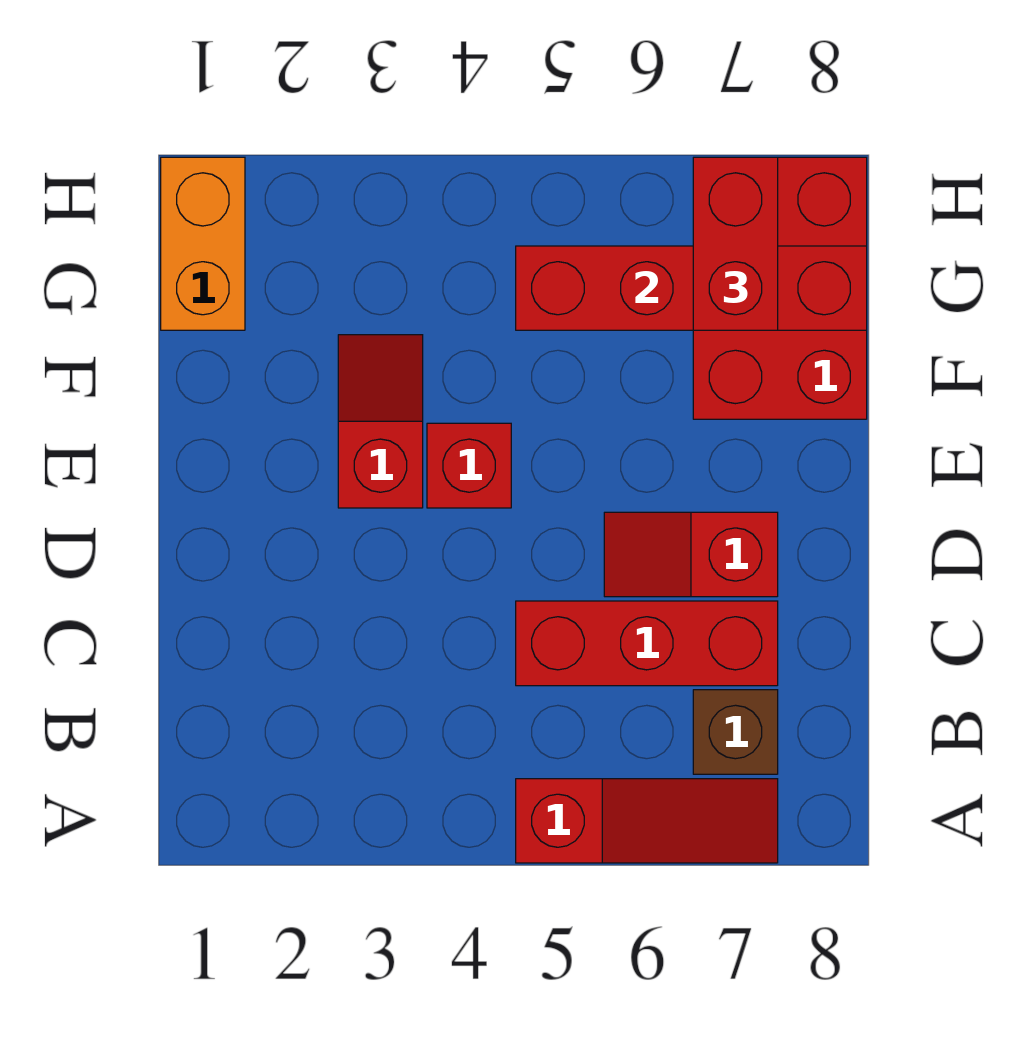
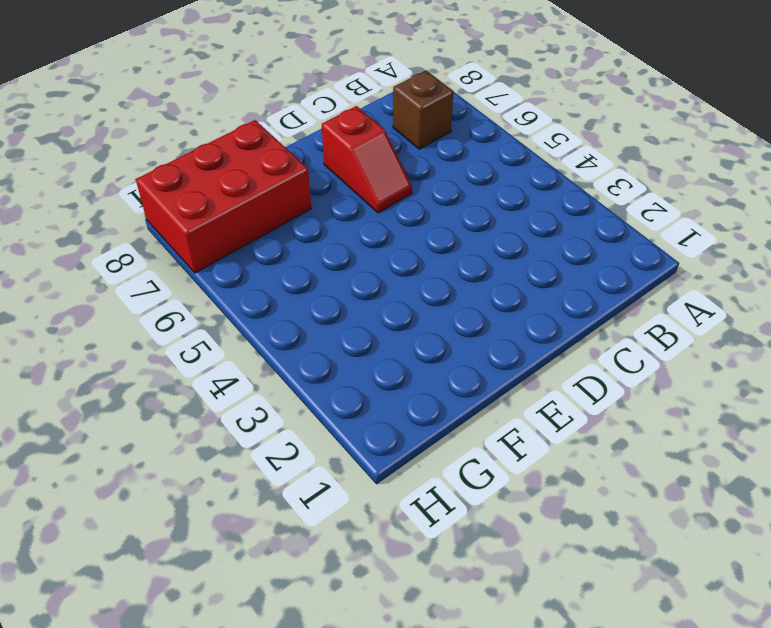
none -> red slope A5:A7 level 1 top 5
none -> red brick C5:C7 level 1

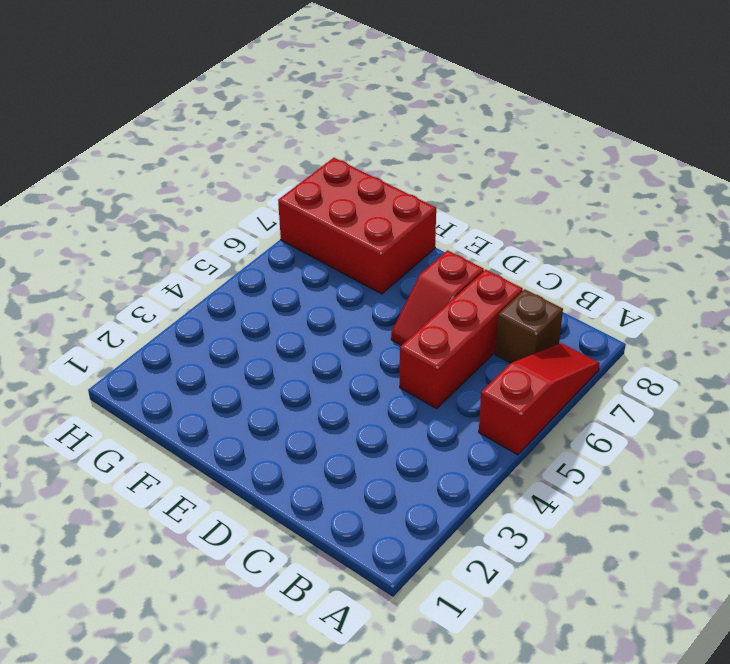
none -> red slope E3:F3 level 1 top E
none -> red brick E4 level 1

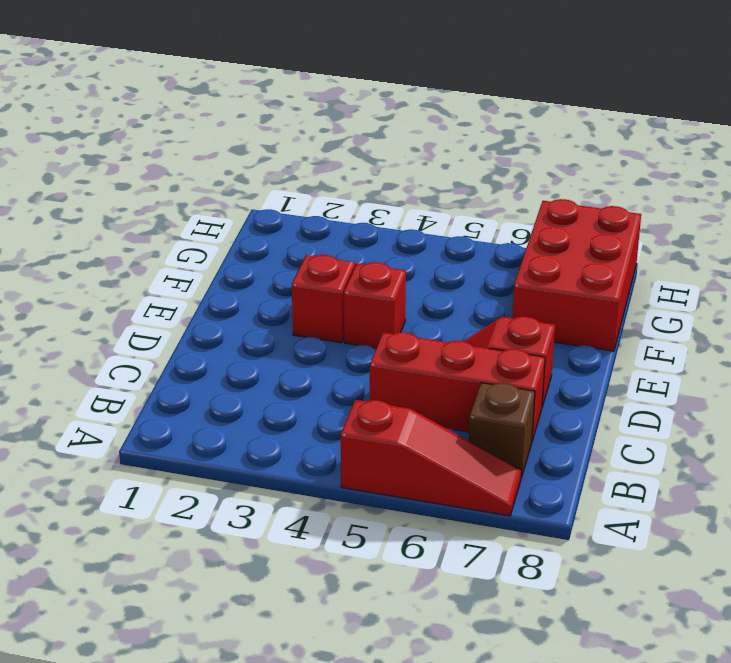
none -> orange brick G1:H1 level 1
none -> red brick G5:G8 level 2

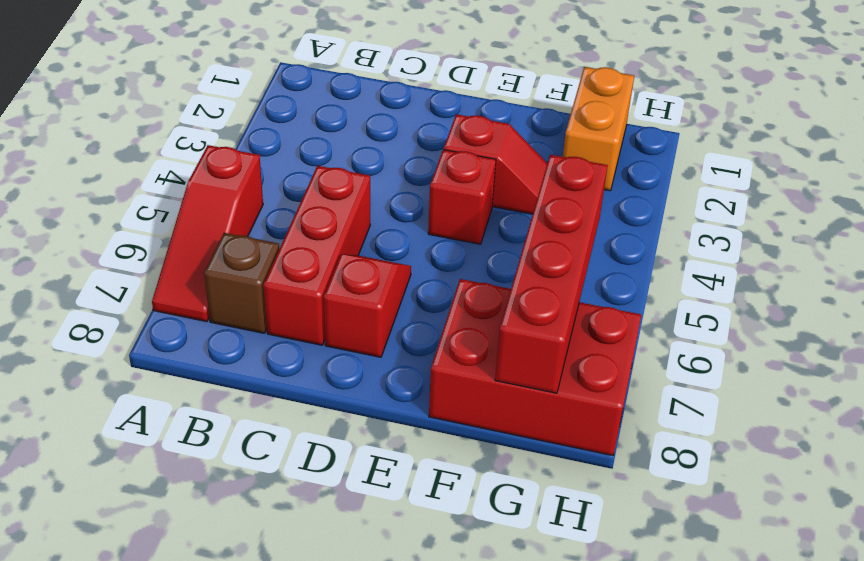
orange brick G1:G2 level 1 -> orange brick G1:H1 level 1
none -> red brick G7:H7 level 3

